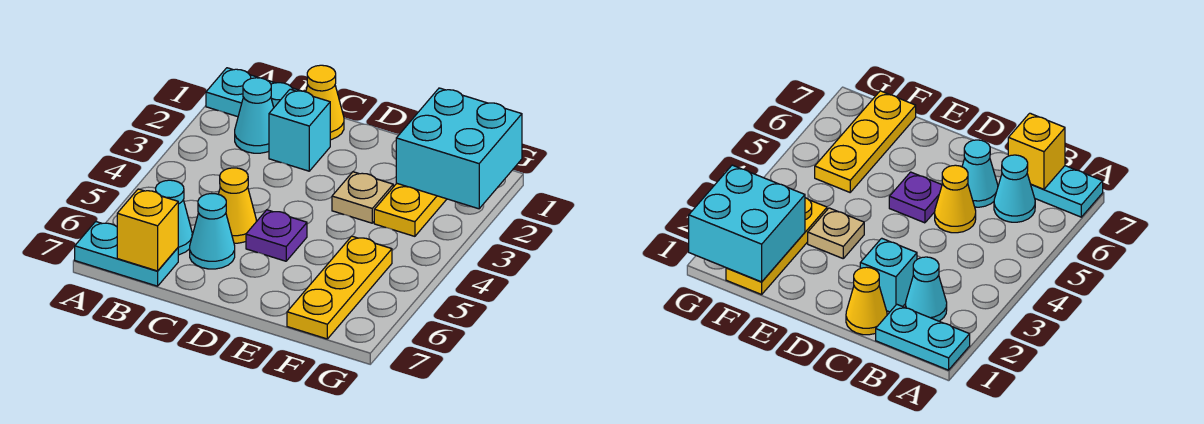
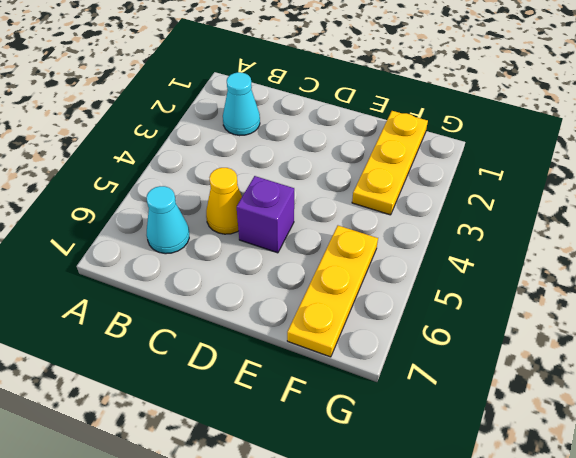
purple brick D5 level 1 -> purple plate D5 level 1
none -> cyan plate A1:B1 level 1
none -> cyan plate A7:B7 level 1
none -> yellow cone C1 level 1

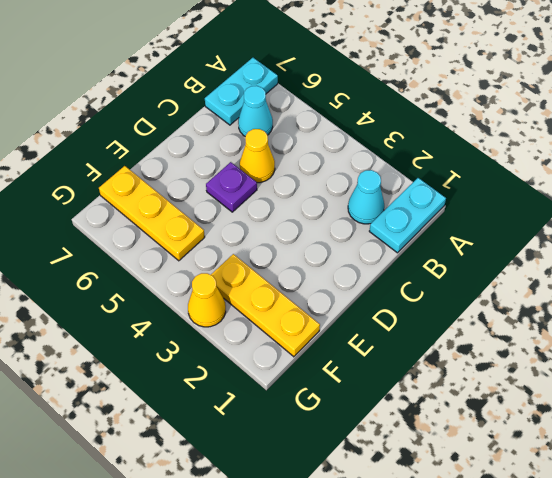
yellow cone G3 level 1 -> yellow cone C1 level 1
none -> cyan brick C2 level 1
none -> cyan cone C6 level 1
none -> tan plate E3 level 1

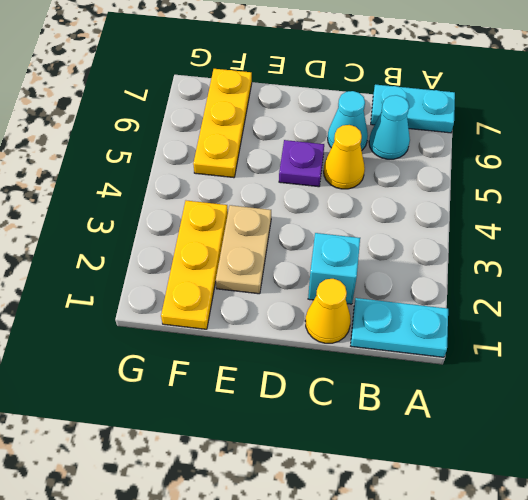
tan plate E2:E3 level 1 -> tan plate E3 level 1
none -> cyan cone B2 level 1
none -> yellow brick B7 level 2
none -> cyan brick F1:G2 level 2

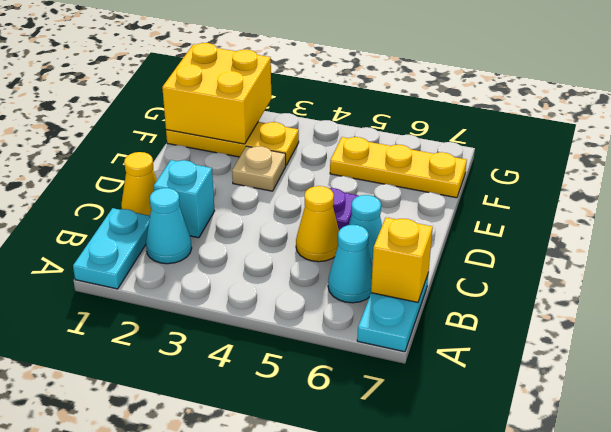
yellow brick F1:G2 level 2 -> cyan brick F1:G2 level 2

